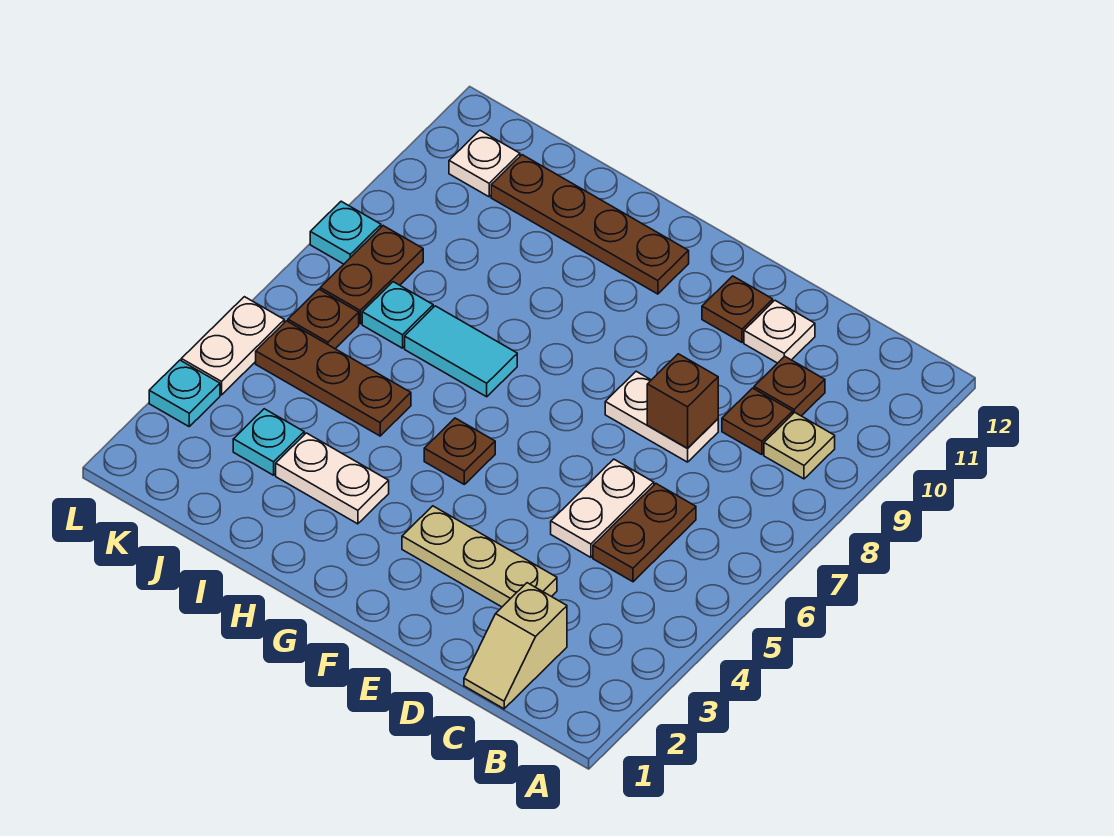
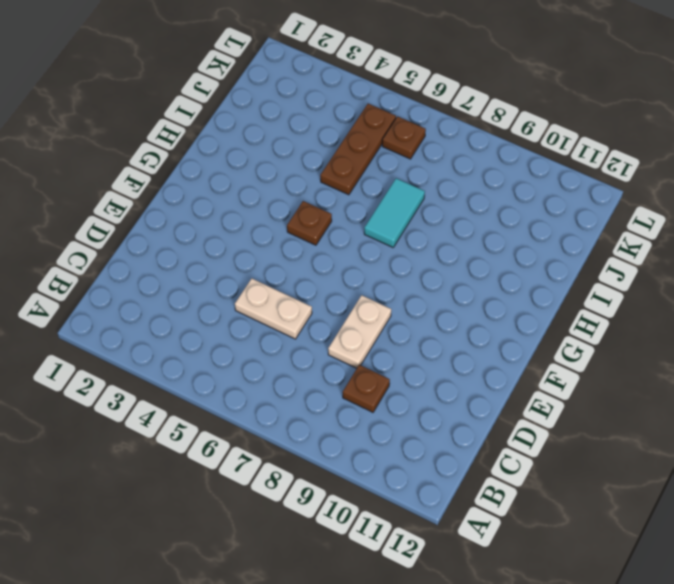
none -> tan plate B9 level 1
none -> tan slope C1:C2 level 1 top 2
none -> brown plate C5:C6 level 1

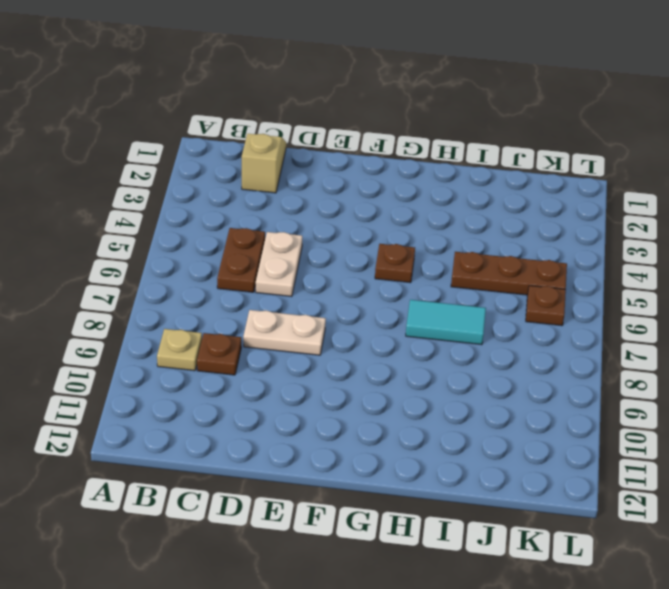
none -> brown plate C10 level 1
none -> tan plate D3:F3 level 1
none -> white plate D11 level 1

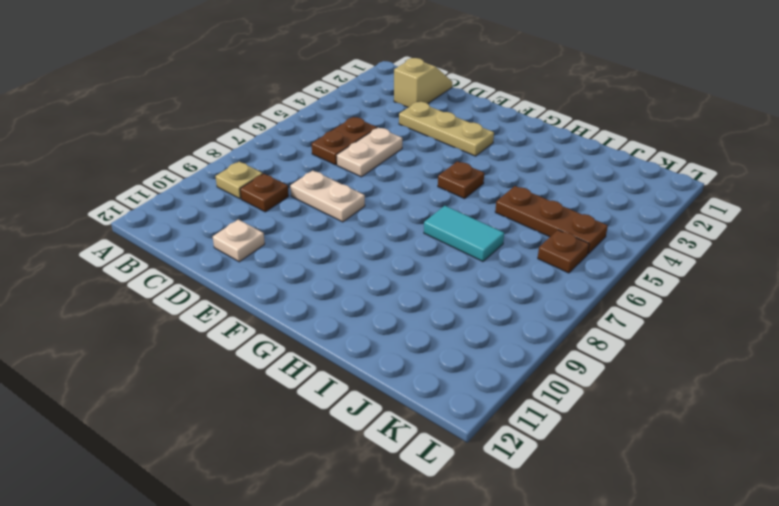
none -> brown plate C10 level 1
none -> brown plate E11 level 1
none -> brown plate G11:J11 level 1

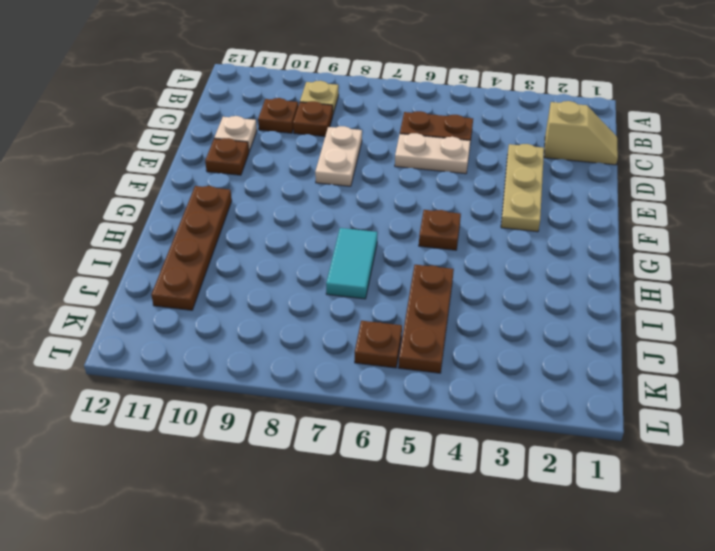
none -> white plate H3:I3 level 1
none -> cyan plate J3 level 1
none -> cyan plate J7 level 1

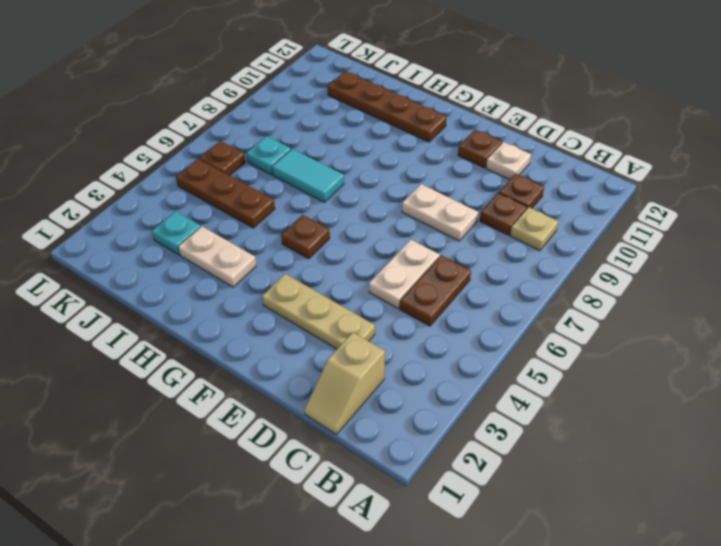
none -> brown plate K7:K8 level 1
none -> white plate K11 level 1
none -> cyan plate L3 level 1

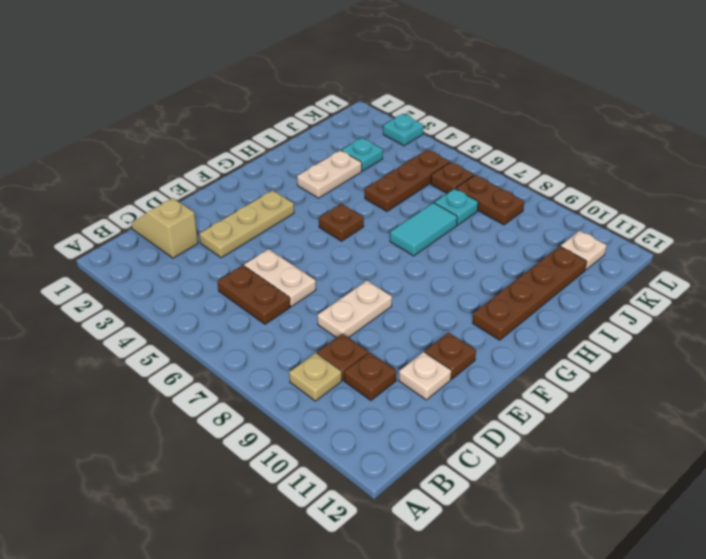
none -> white plate L4:L5 level 1
none -> cyan plate L8 level 1
none -> brown brick D8 level 2

